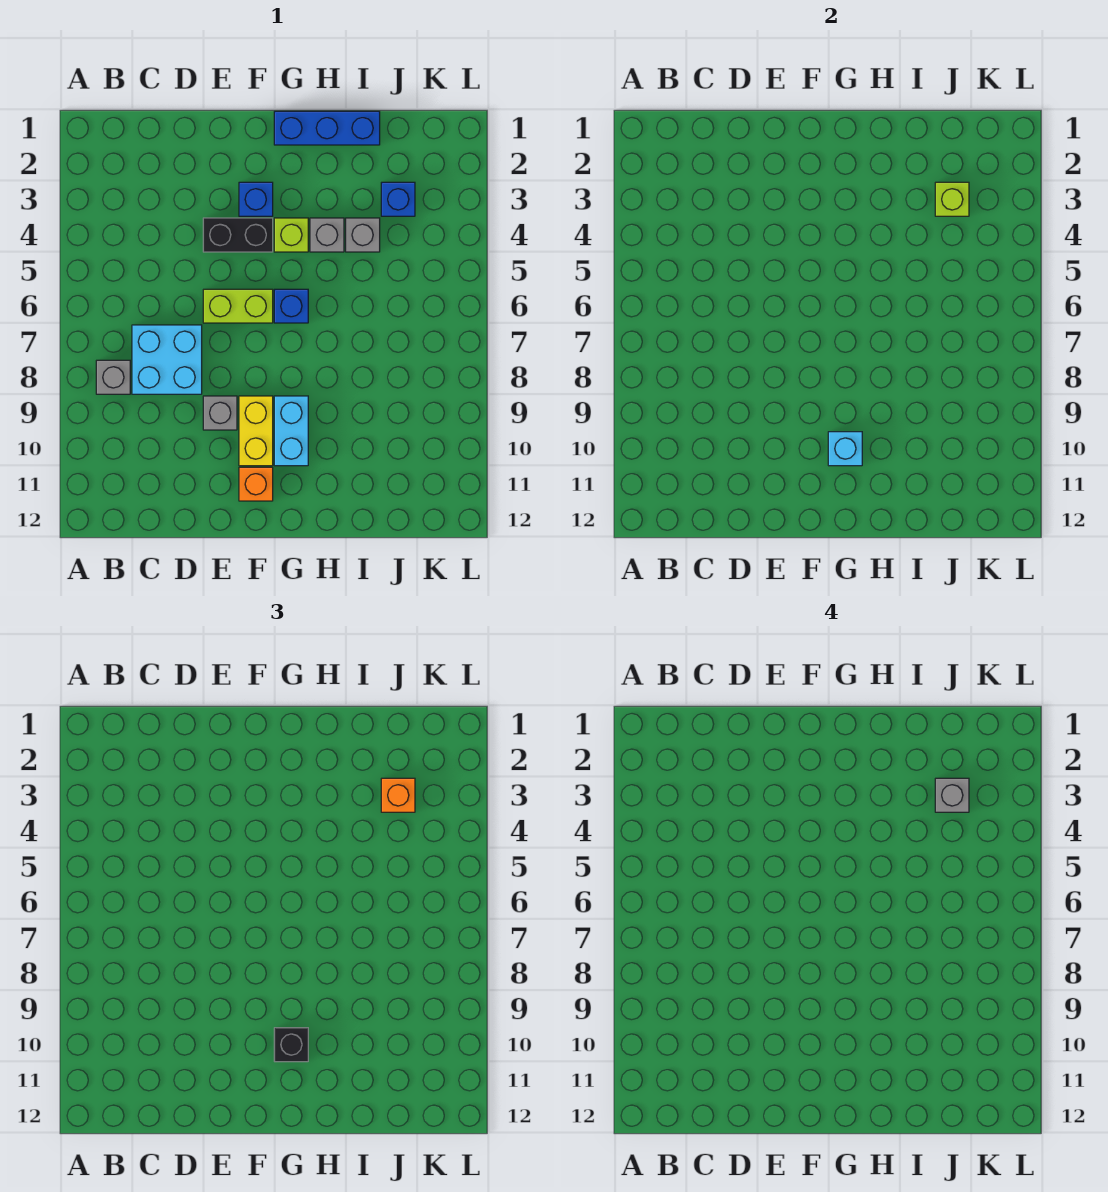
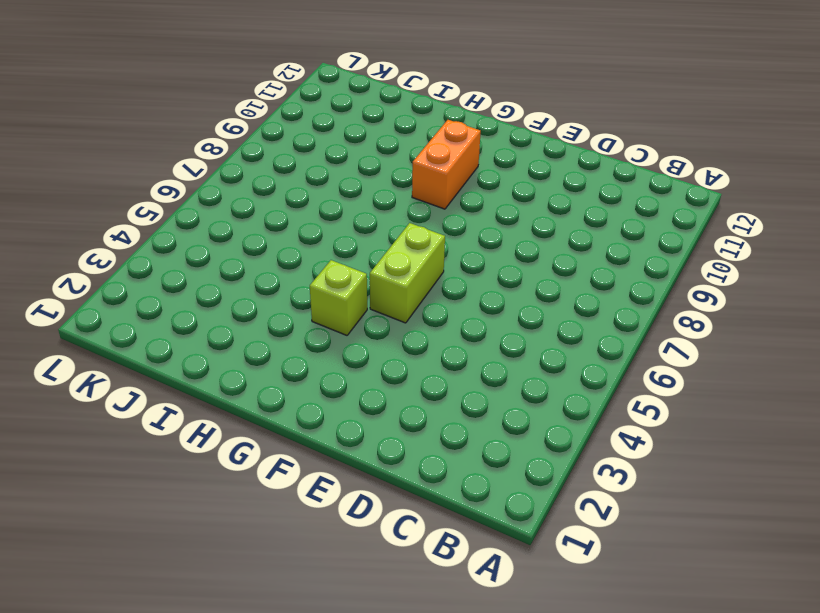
lime brick F5:F6 level 1 -> lime brick E6:F6 level 1
orange brick G9:G10 level 1 -> cyan brick G9:G10 level 1
none -> grey brick B8 level 1
none -> cyan brick C7:D8 level 1
none -> black brick E4:F4 level 1

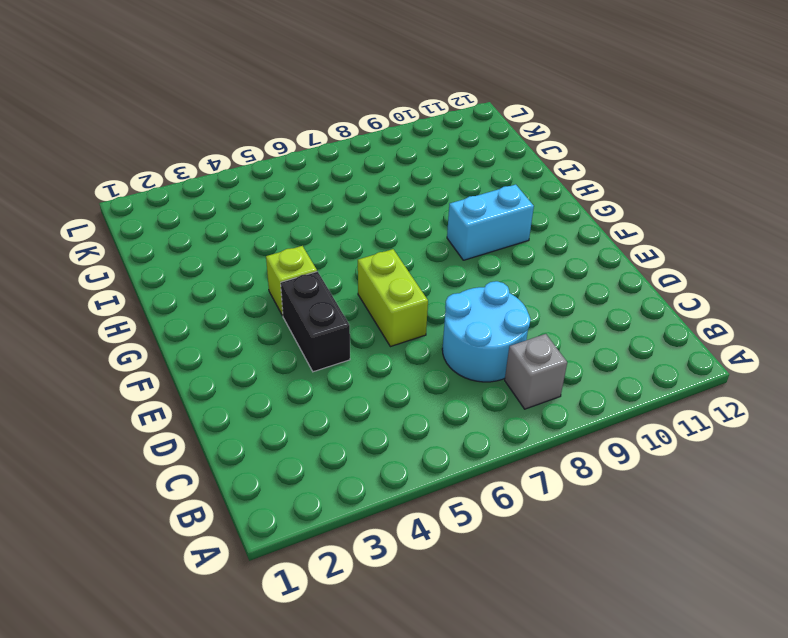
cyan round brick C7:D8 level 1 -> cyan brick C7:D8 level 1
none -> grey brick E9 level 1
none -> blue brick F3 level 1
none -> yellow brick F9:F10 level 1

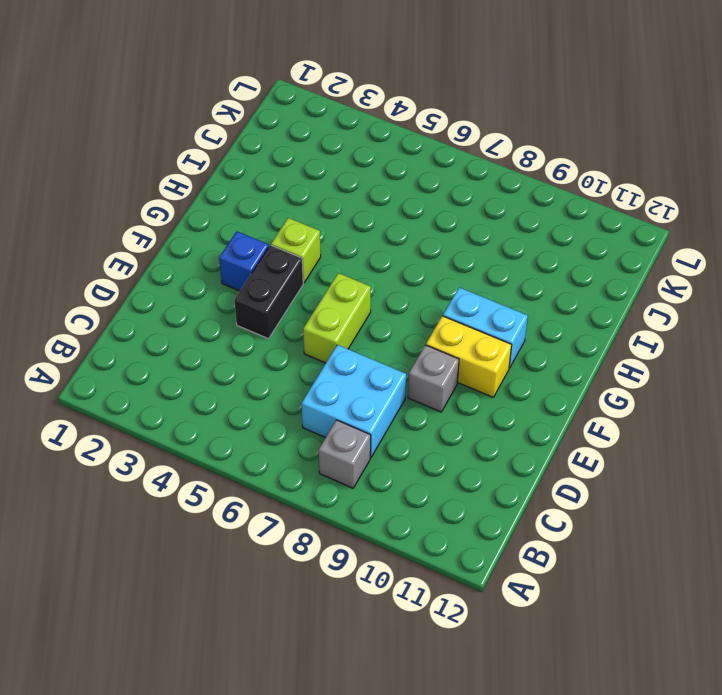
none -> orange brick F11 level 1
none -> blue brick G1:I1 level 1
none -> blue brick G6 level 1

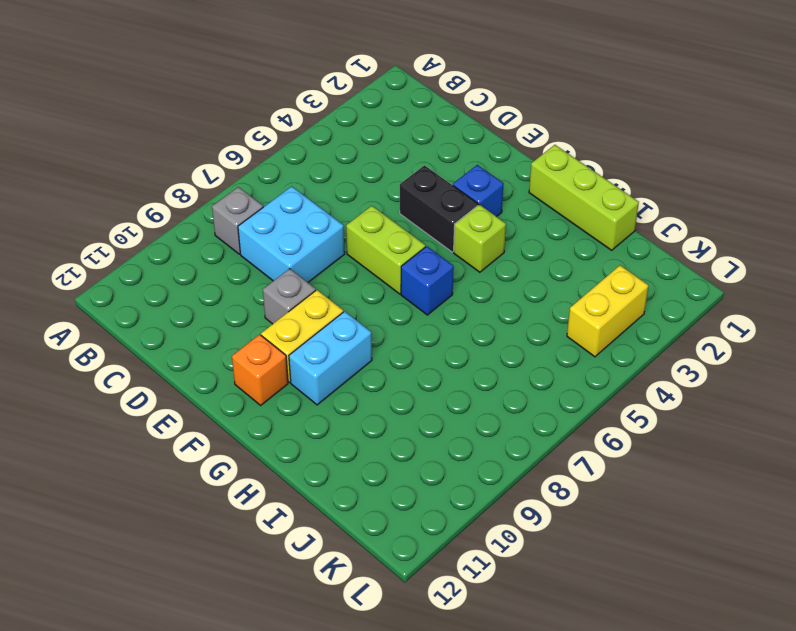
lime brick G1:I1 level 1 -> blue brick G1:I1 level 1
yellow brick K3:K4 level 1 -> none
none -> grey brick H4 level 1
none -> grey brick I4 level 1
none -> blue brick J3 level 1

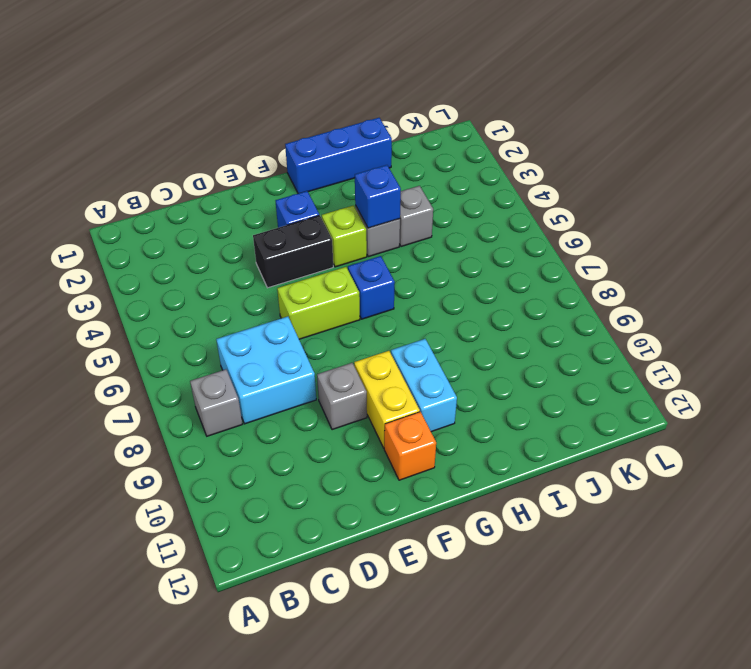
blue brick H4 level 2 -> blue brick J3 level 1
none -> cyan brick G10 level 2
none -> lime brick J3 level 2
none -> black brick G10 level 3

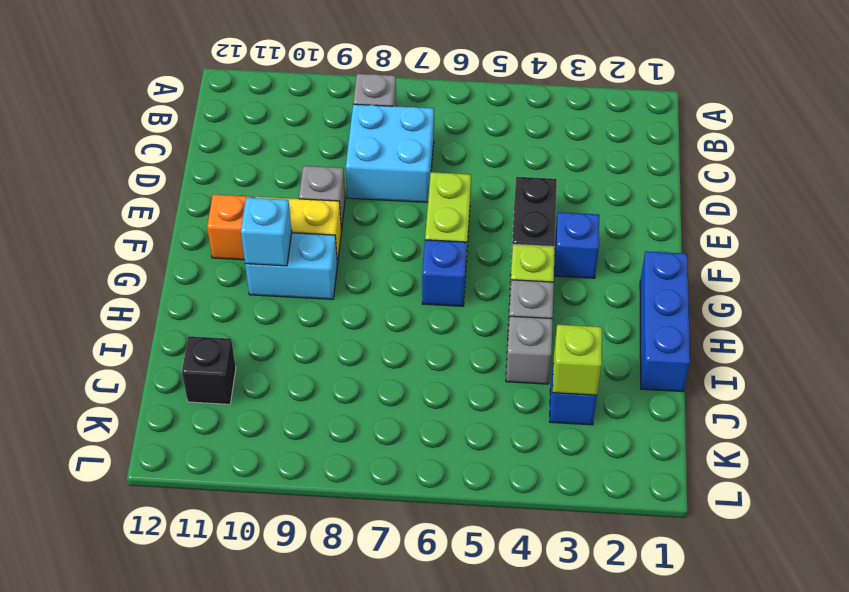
black brick J11 level 1 -> black brick G10 level 3
none -> orange brick J3 level 3
none -> grey brick J3 level 4

